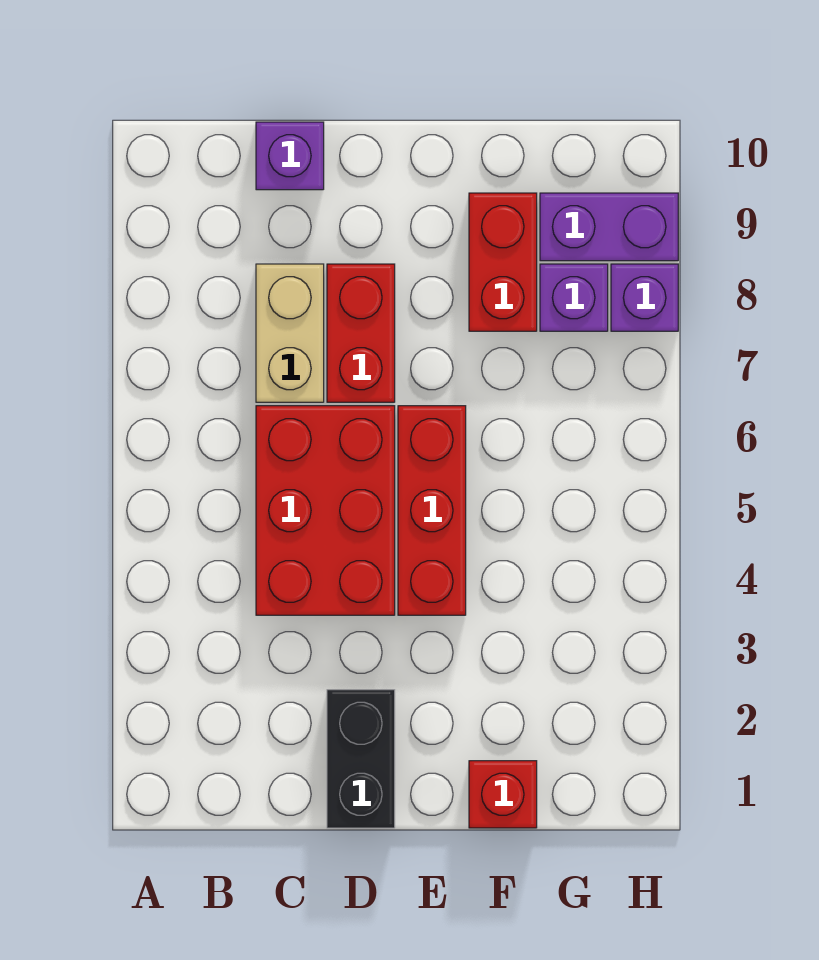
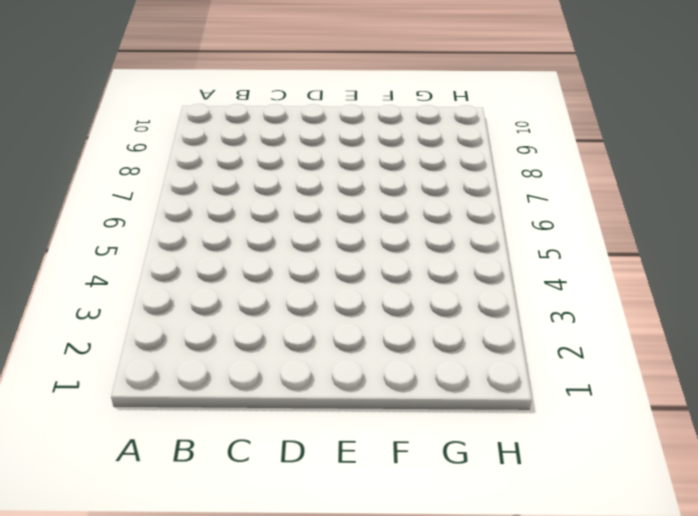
none -> red brick C4:D6 level 1
none -> tan brick C7:C8 level 1

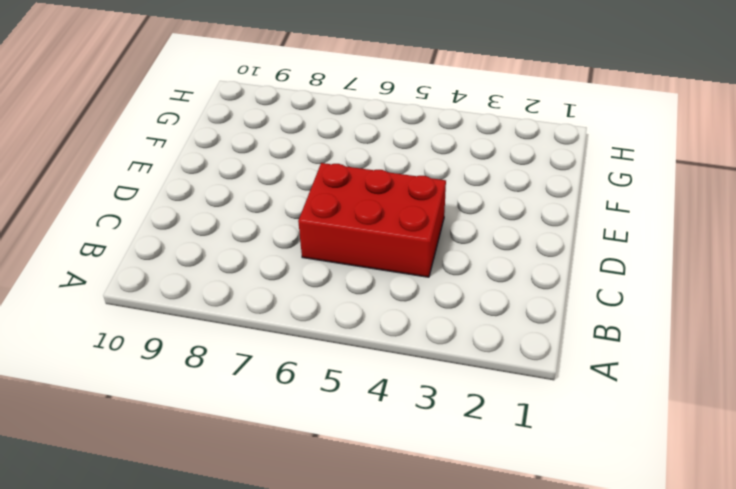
none -> tan brick C7:C8 level 1
none -> purple brick C10 level 1

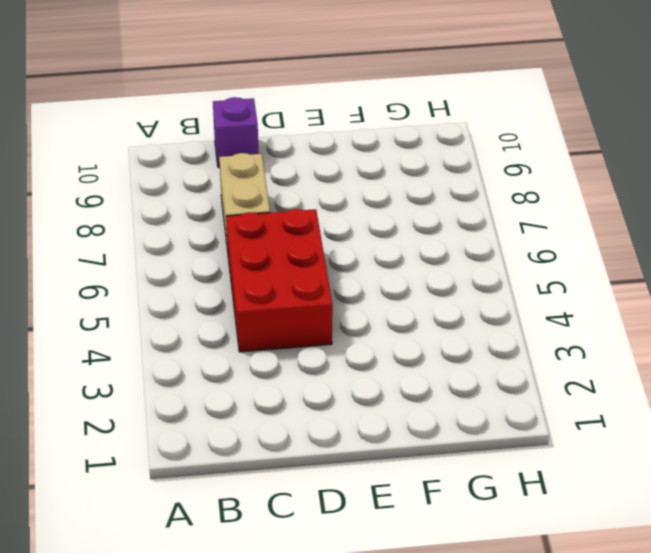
none -> black brick D1:D2 level 1
none -> red brick D7:D8 level 1

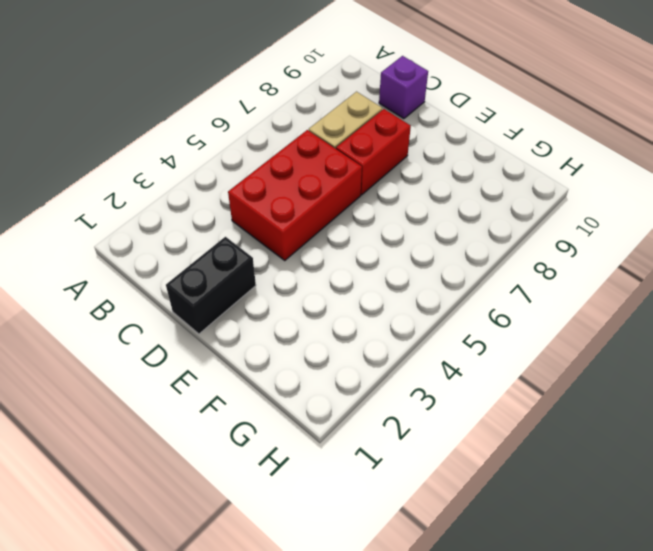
none -> red brick E4:E6 level 1
none -> red brick F1 level 1

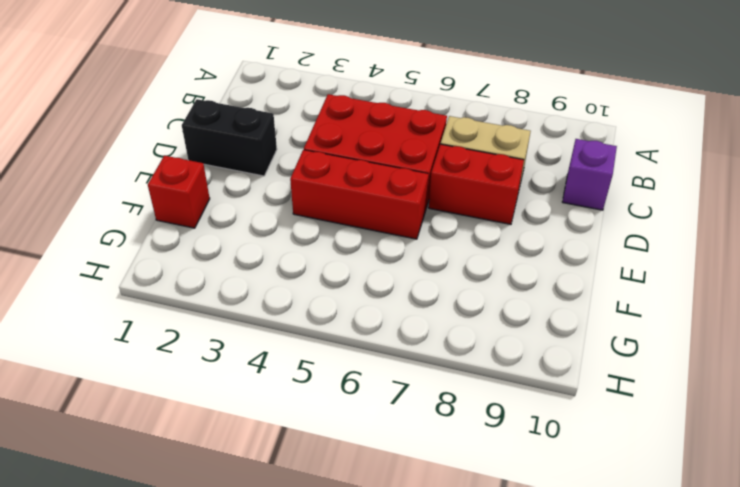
none -> red brick F8:F9 level 1
none -> purple brick G8 level 1

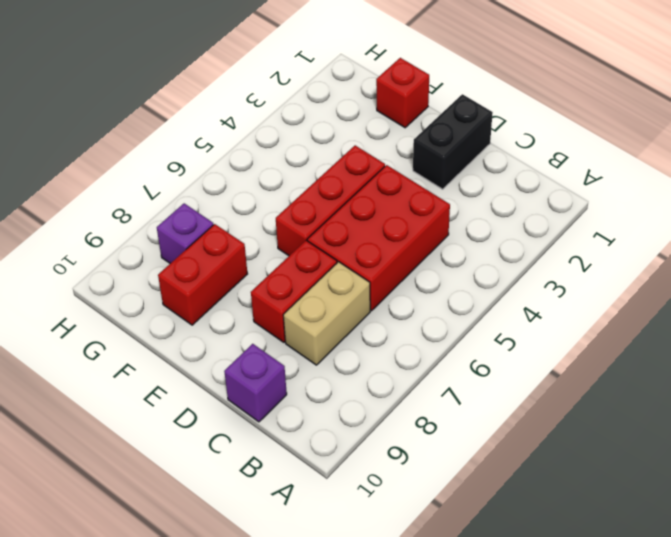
none -> purple brick G9:H9 level 1
none -> purple brick H8 level 1

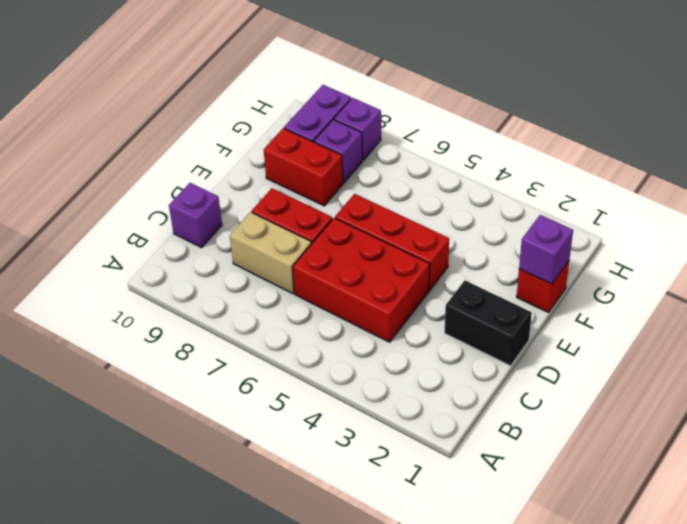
purple brick F1 level 2 -> none

